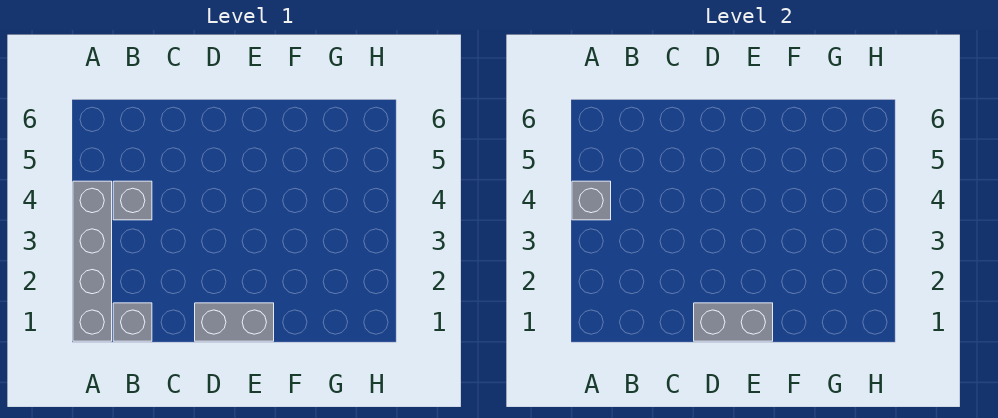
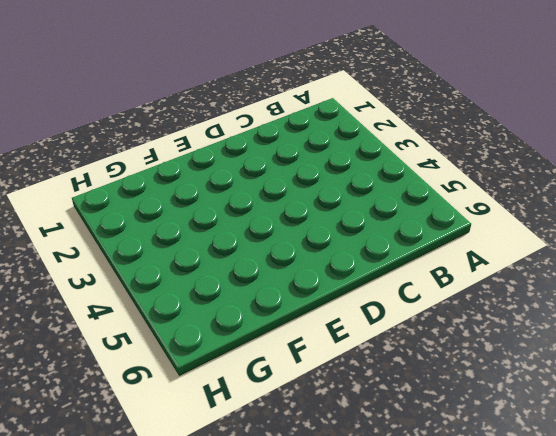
none -> grey brick A1:A4 level 1
none -> grey brick B1 level 1

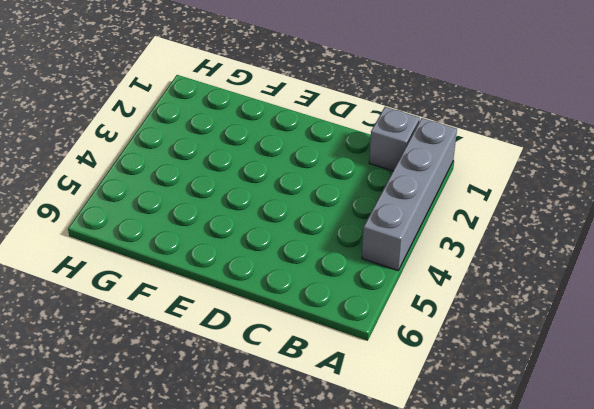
none -> grey brick B4 level 1
none -> grey brick D1:E1 level 1

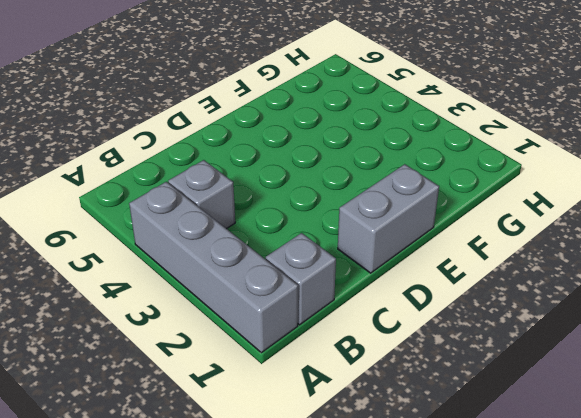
none -> grey brick A4 level 2
none -> grey brick D1:E1 level 2

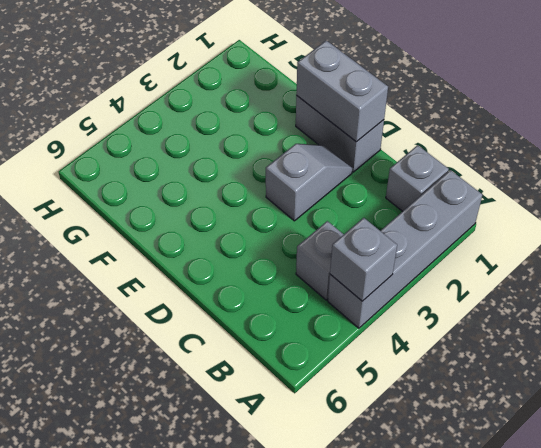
grey slope D2:D3 level 1 top 3 -> none

